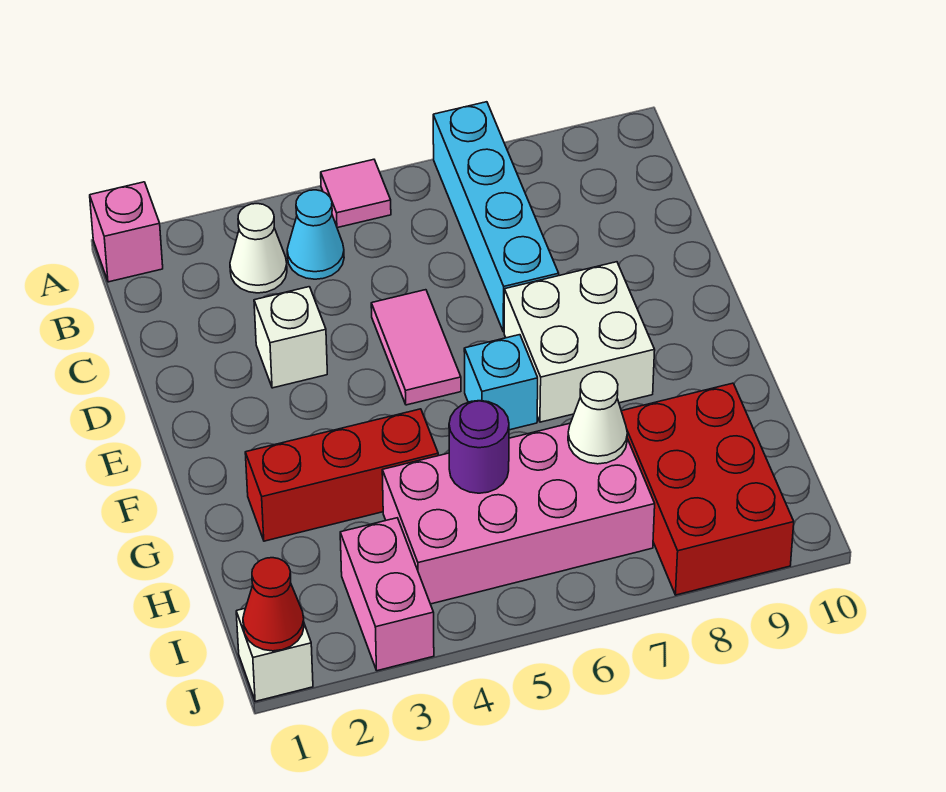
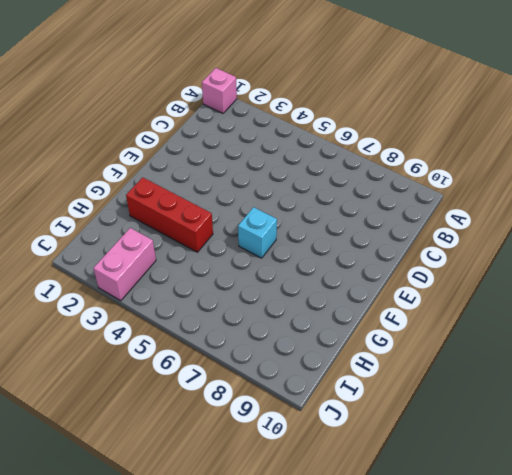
none -> pink tile A5 level 1
none -> cyan brick A7:D7 level 1
none -> white cone B3 level 1

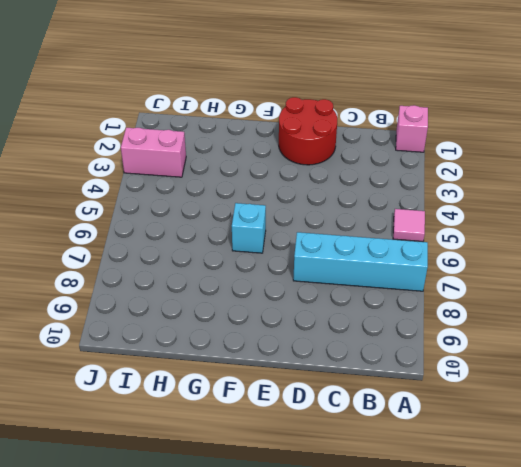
red round brick D1:E2 level 1 -> none
none -> white cone B3 level 1
none -> cyan cone B4 level 1
none -> white brick D3 level 1

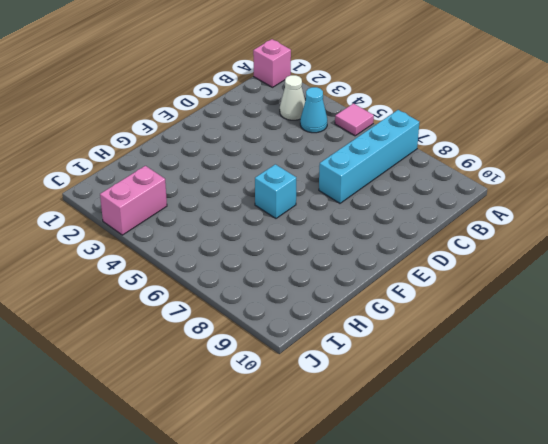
none -> white brick D3 level 1
none -> pink tile D5:E5 level 1
none -> white brick E7:F8 level 1

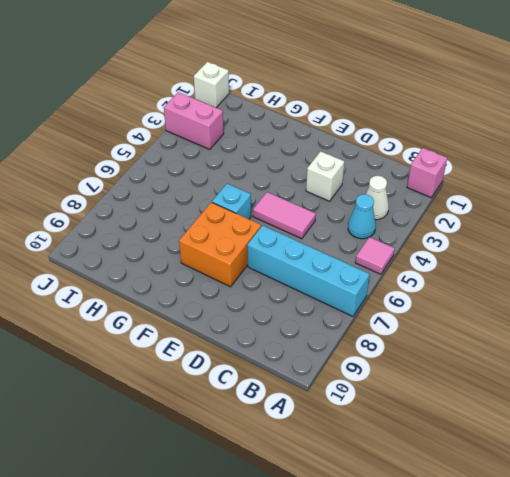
orange brick E7:F8 level 1 -> white brick E7:F8 level 1
none -> red brick G2:G4 level 1
none -> pink brick H4:I7 level 1
none -> red brick H8:J9 level 1

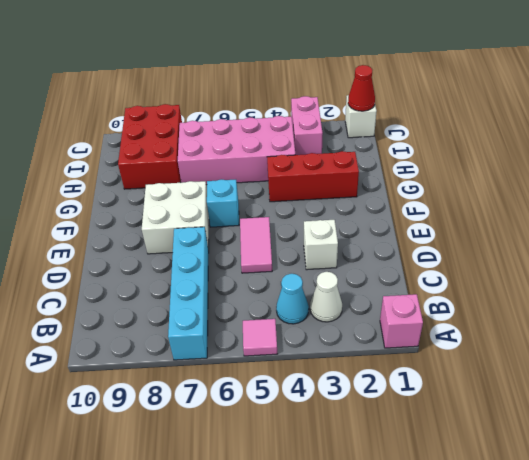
none -> purple round brick H5 level 2
none -> white cone H7 level 2

